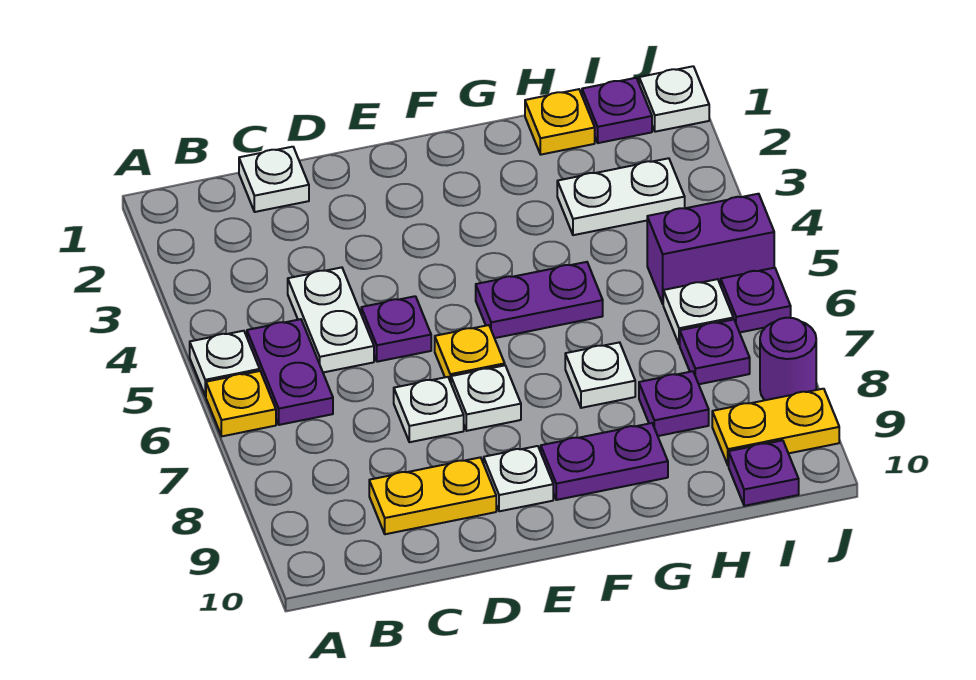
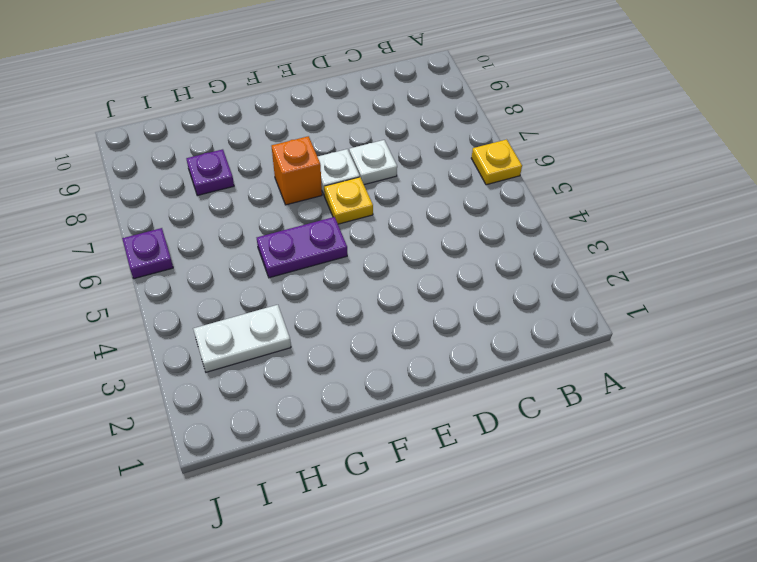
orange brick F7 level 1 -> none
none -> white plate A5 level 1
none -> purple plate B5:B6 level 1
none -> white plate C1 level 1

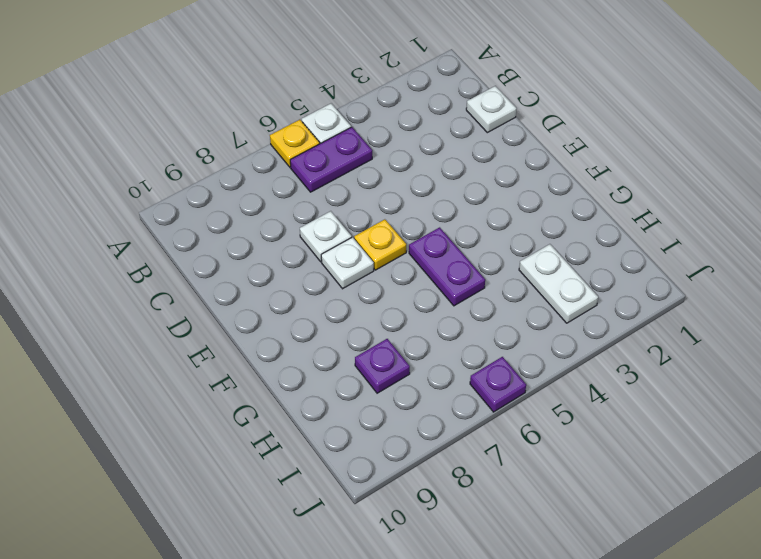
none -> white plate C4:C5 level 1
none -> yellow plate C9:D9 level 1
none -> purple plate D5 level 1

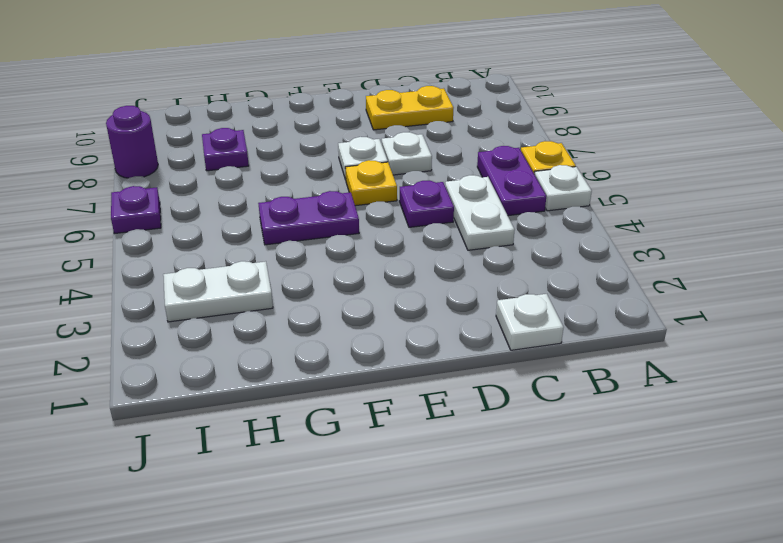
none -> white plate E9 level 1
none -> purple plate F9:G9 level 1
none -> white plate G7 level 1

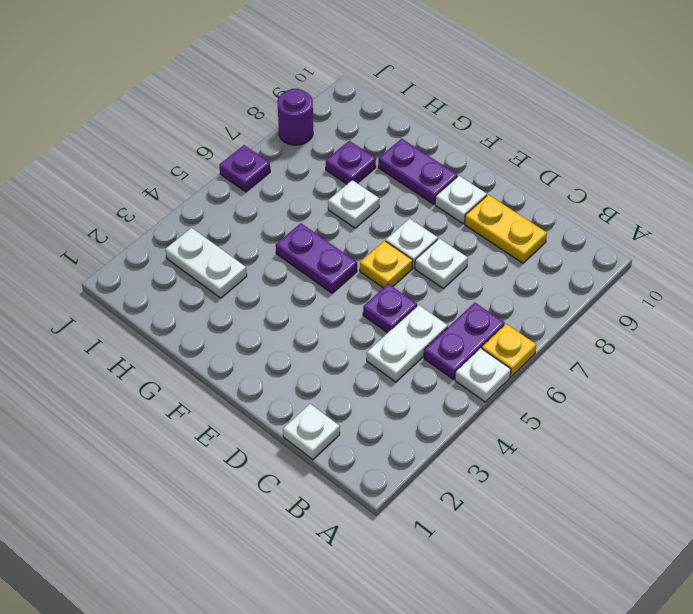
none -> yellow plate H1 level 1
none -> purple plate I1 level 1
none -> purple brick I5:J5 level 1

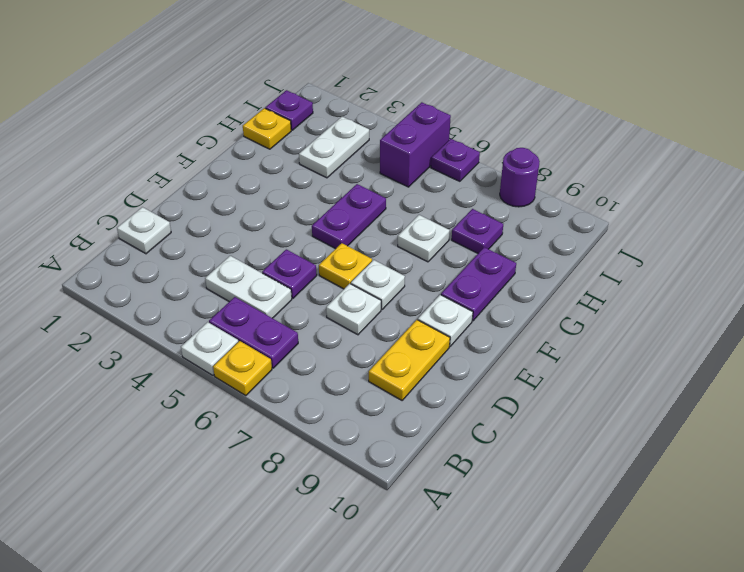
none -> white plate I6 level 1
none -> purple plate I7 level 1
none -> yellow plate I9:J9 level 1

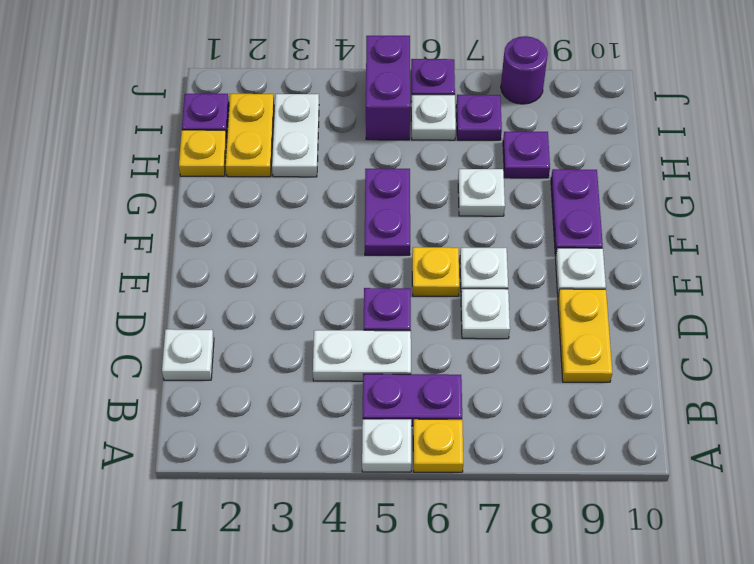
yellow plate H2:I2 level 1 -> yellow plate I9:J9 level 1
none -> purple plate I10 level 1
none -> white plate J1 level 1

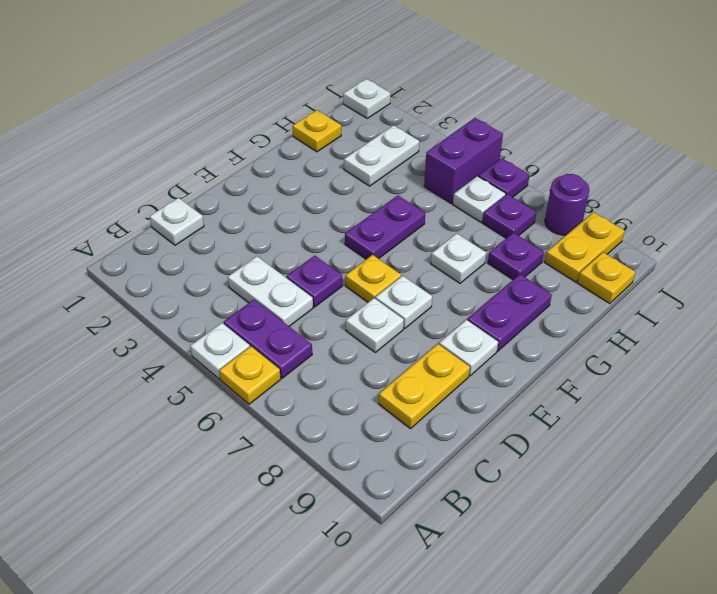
yellow plate I10 level 1 -> purple plate I10 level 1
none -> purple plate I1 level 1

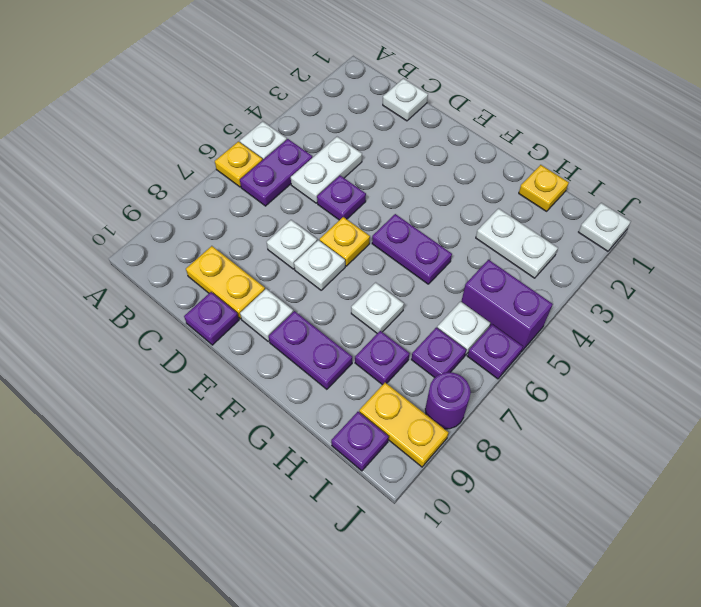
purple plate D10 level 1 -> purple plate I1 level 1

